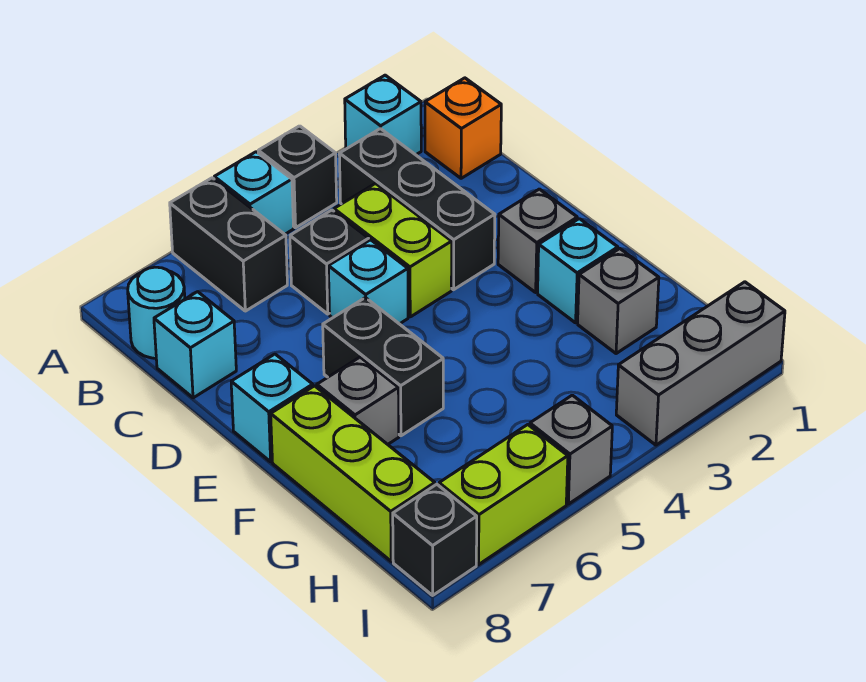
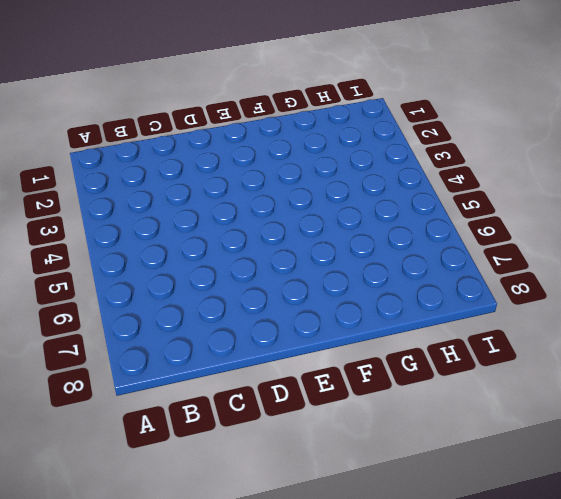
none -> cyan brick A2 level 1
none -> black brick A4 level 1
none -> cyan brick A5 level 1

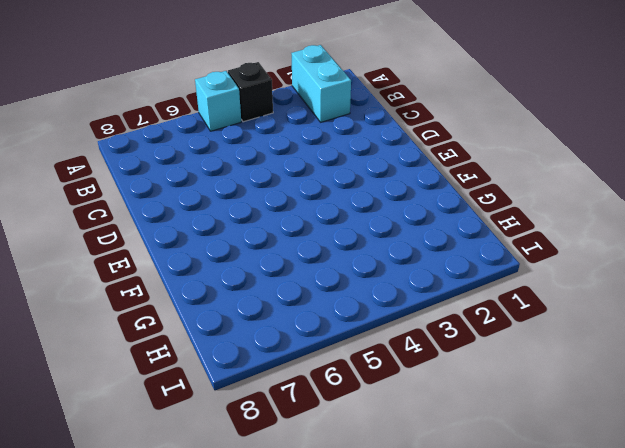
cyan brick A2:B2 level 1 -> cyan brick A2 level 1
none -> black brick A6:B6 level 1
none -> orange brick B1 level 1
none -> black brick B3:D3 level 1

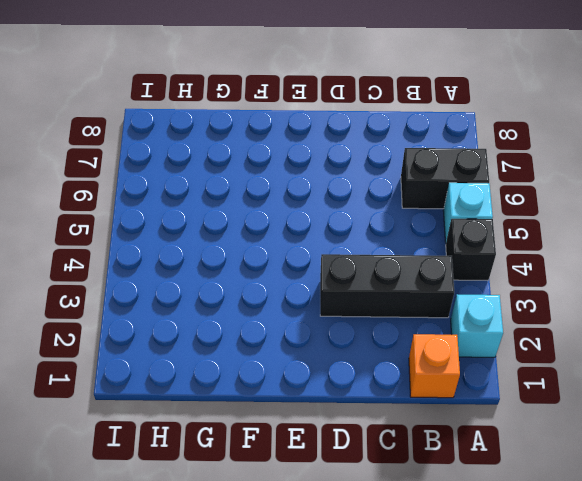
none -> cyan round brick B8 level 1
none -> lime brick C4:D4 level 1
none -> black brick C5 level 1

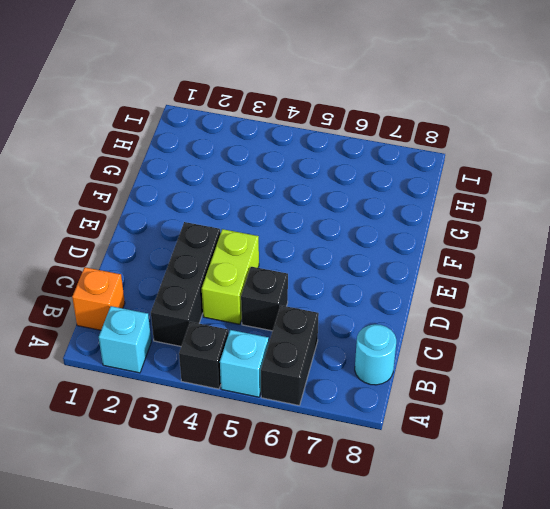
none -> cyan brick C8 level 1
none -> cyan brick D5 level 1
none -> grey brick E2 level 1

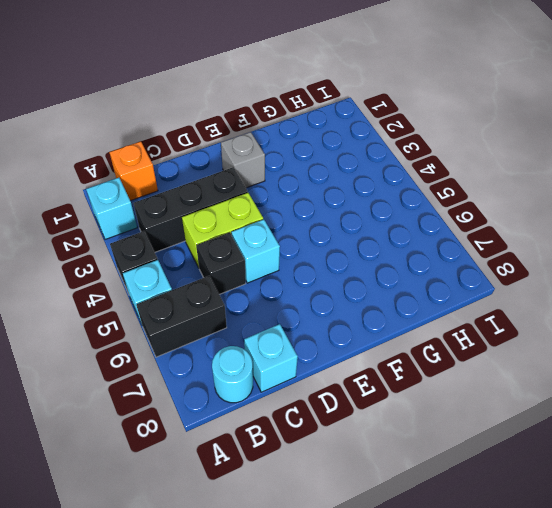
none -> black brick E6:F6 level 1
none -> cyan brick E8 level 1
none -> cyan brick F2 level 1

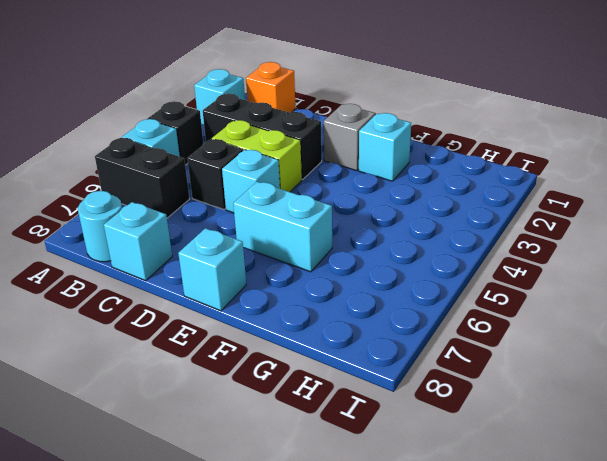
cyan brick E6:F6 level 1 -> black brick E6:F6 level 1
none -> grey brick F7 level 1
none -> lime brick F8:H8 level 1
none -> grey brick G2 level 1

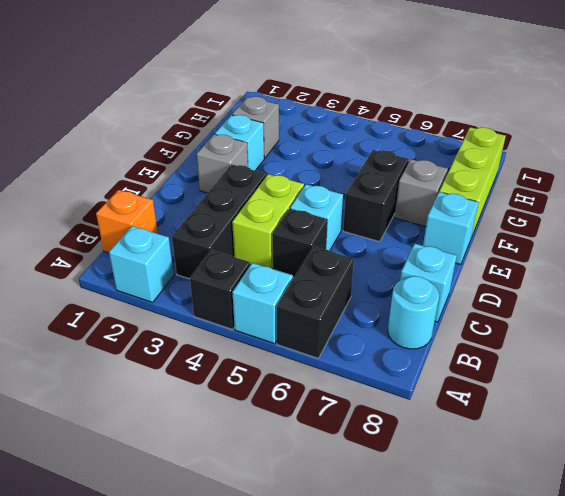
none -> grey brick I1:I3 level 1
none -> grey brick I5 level 1
none -> lime brick I6:I7 level 1

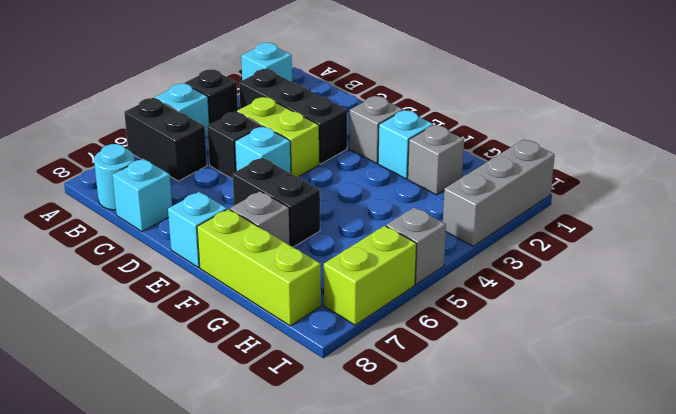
none -> orange brick B1 level 1
none -> black brick I8 level 1

